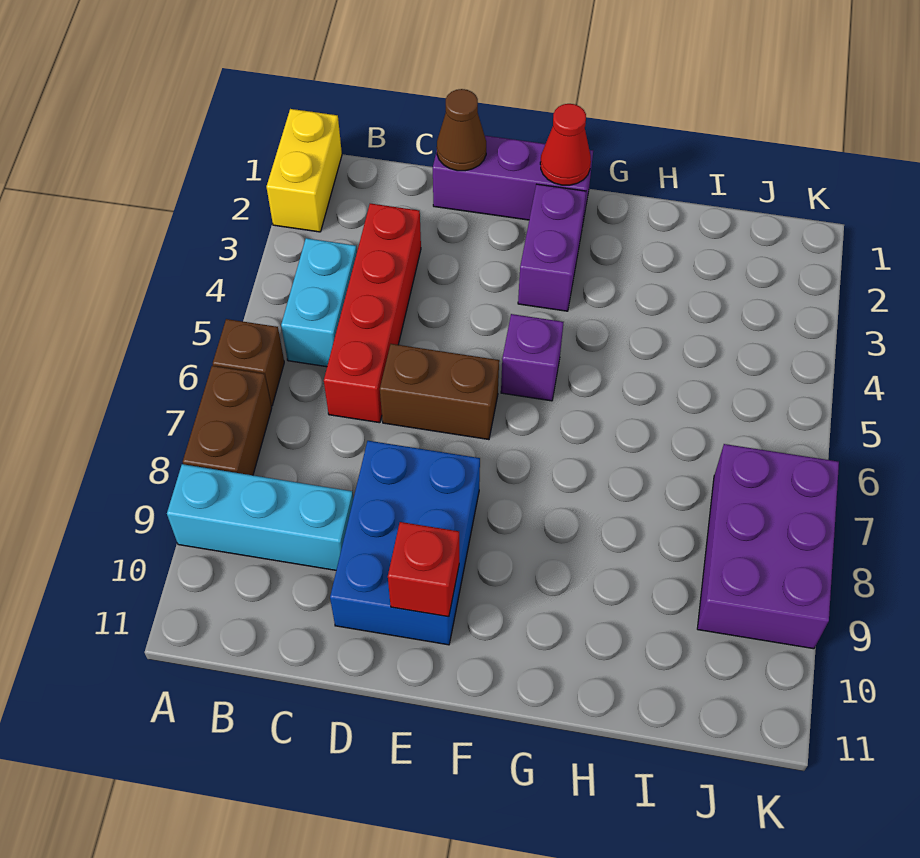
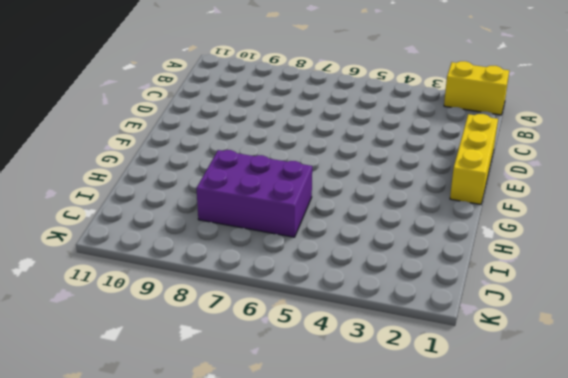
yellow brick D1:F1 level 1 -> purple brick D1:F1 level 1
purple brick H6:I8 level 1 -> purple brick J7:K9 level 1
none -> brown brick A6 level 1
none -> brown brick A7:A8 level 1
none -> cyan brick A9:C9 level 1

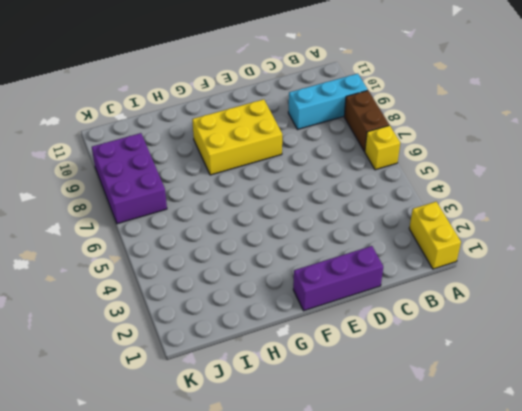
yellow brick A6 level 1 -> brown brick A6 level 1
yellow brick E8:G9 level 1 -> blue brick D8:E10 level 1
none -> cyan brick B4:B5 level 1
none -> red brick C3:C6 level 1
none -> brown brick D6:E6 level 1

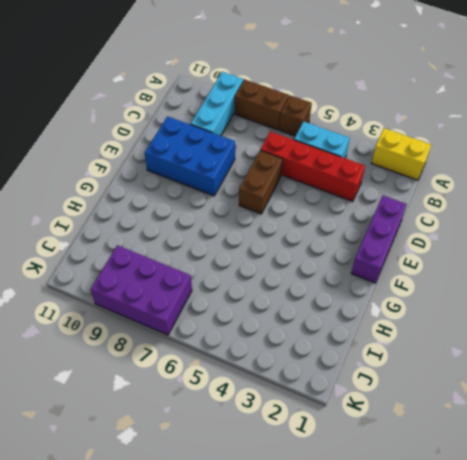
none -> purple brick F2:F3 level 1
none -> purple brick F5 level 1
none -> brown cone D1 level 2

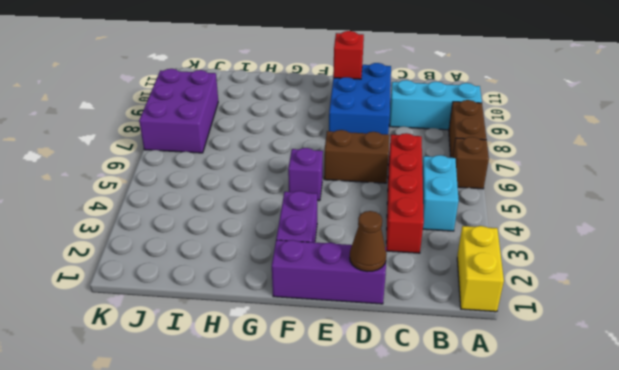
none -> red cone F1 level 2

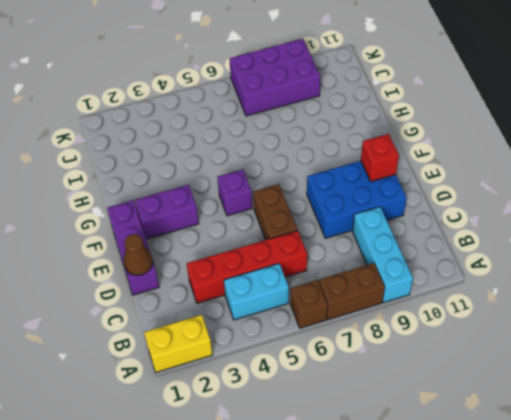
none -> red cone F1 level 2

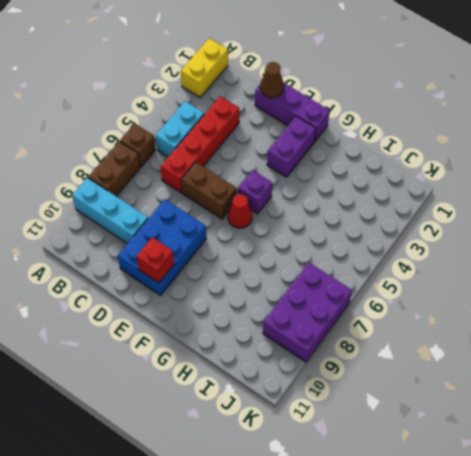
red cone F6 level 1 -> red cone F1 level 2

